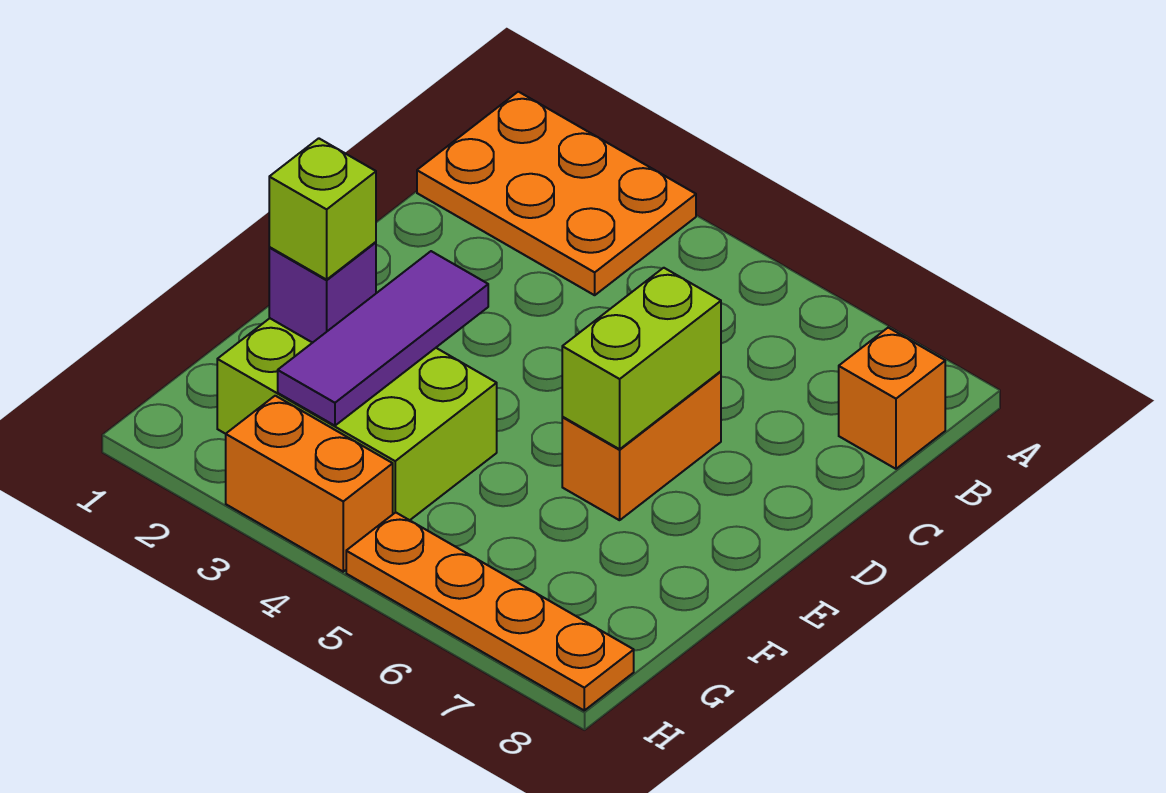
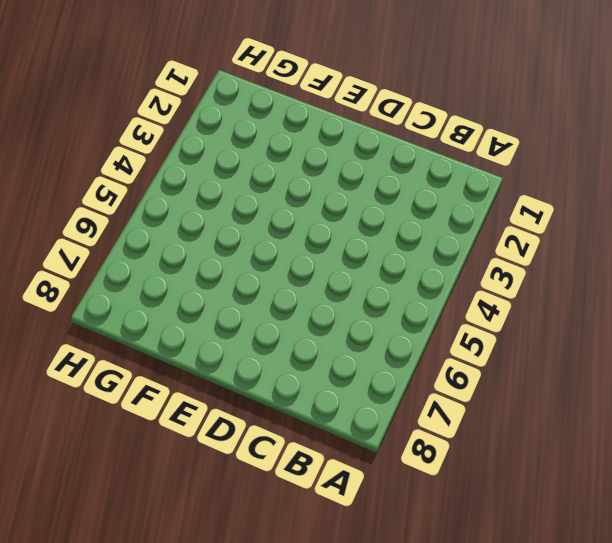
none -> orange plate A1:B3 level 1
none -> orange brick B8 level 1

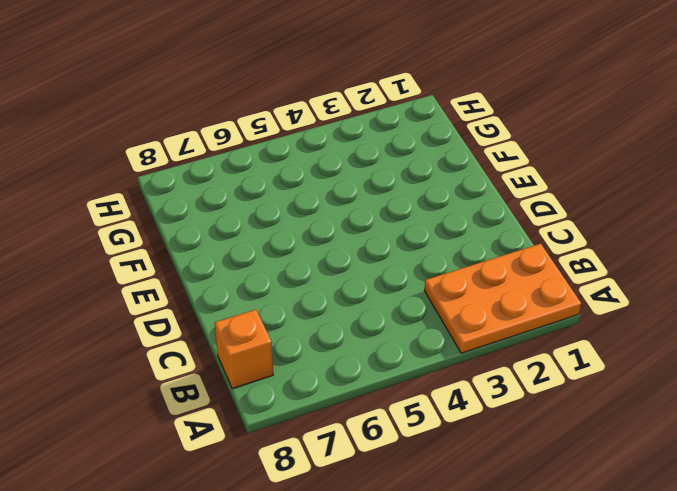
none -> orange brick D6:E6 level 1
none -> lime brick F2:G4 level 1

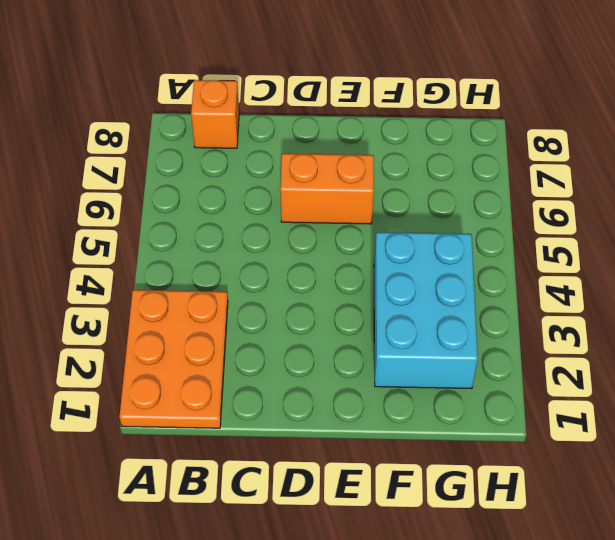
cyan brick F2:G4 level 1 -> lime brick F2:G4 level 1
none -> orange brick H3:H4 level 1
none -> orange plate H5:H8 level 1

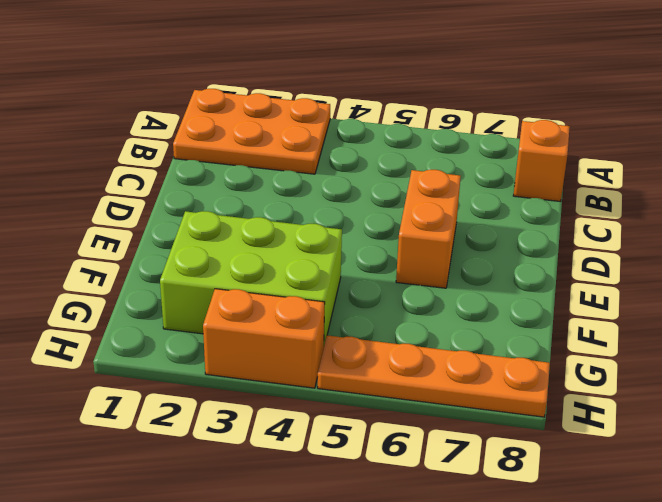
none -> lime brick D6:E6 level 2
none -> purple tile E3:G3 level 2

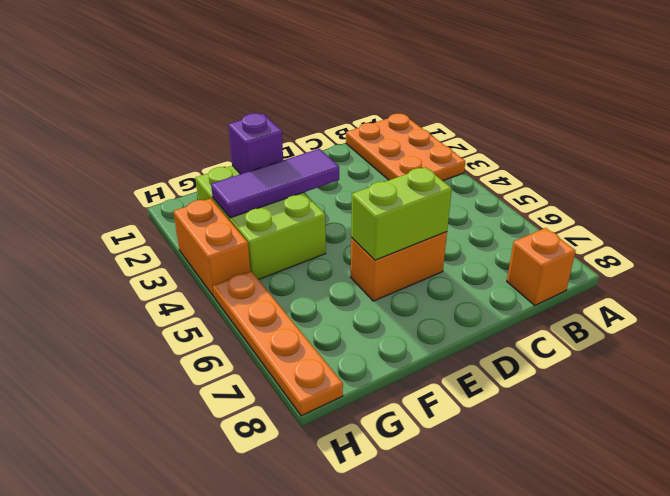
none -> lime brick F2 level 3

